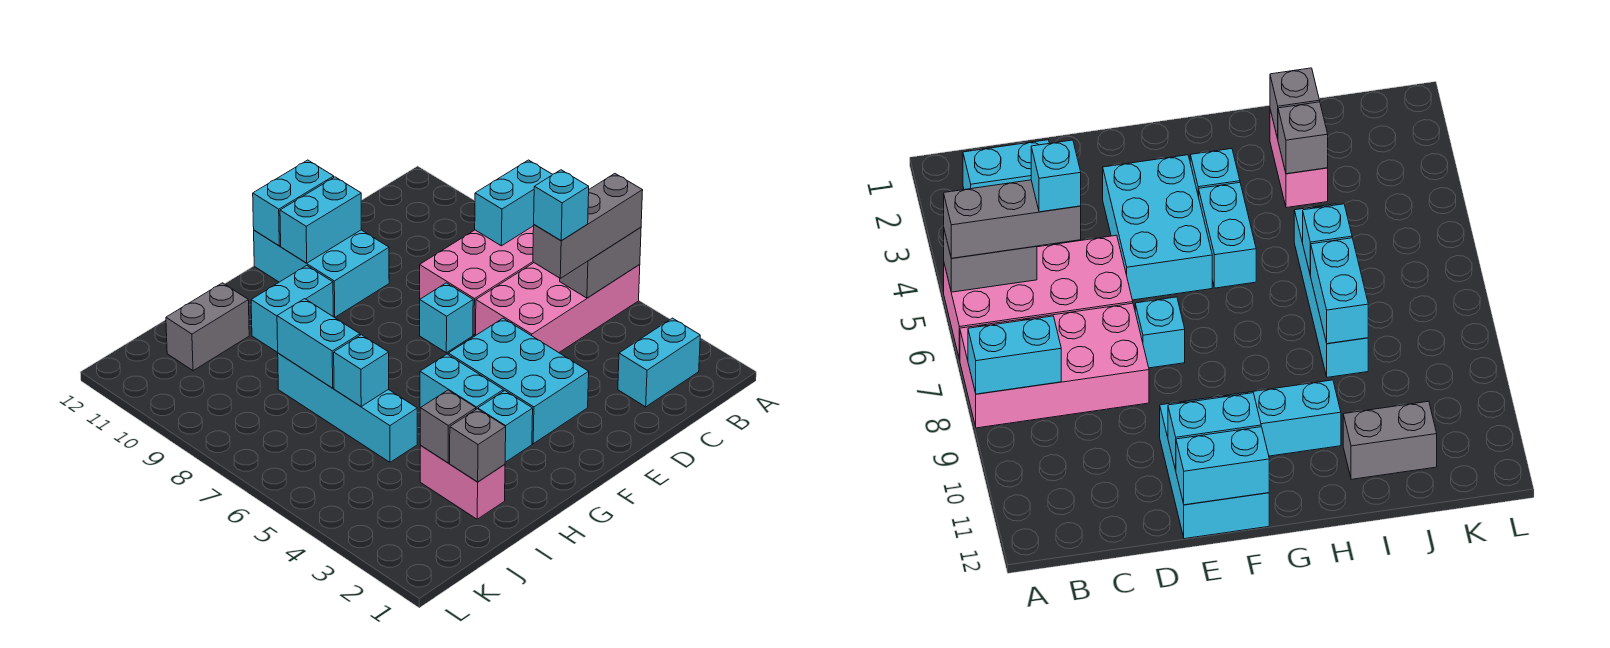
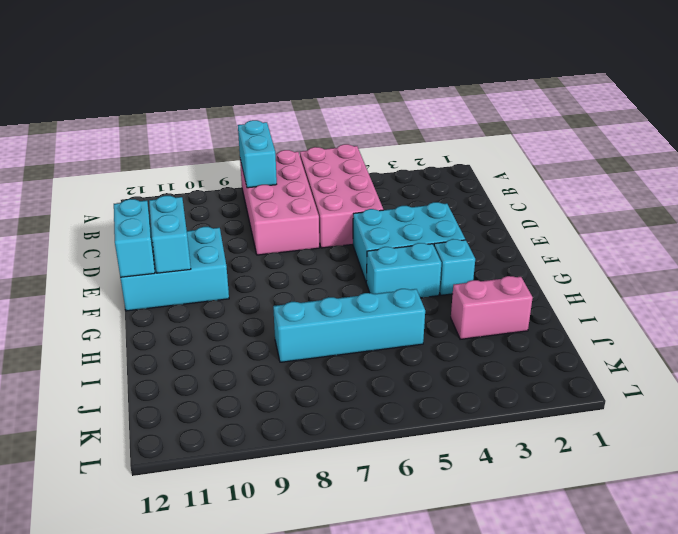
none -> cyan brick B2:C2 level 1
none -> cyan brick E7 level 1
none -> cyan brick G10:H10 level 1

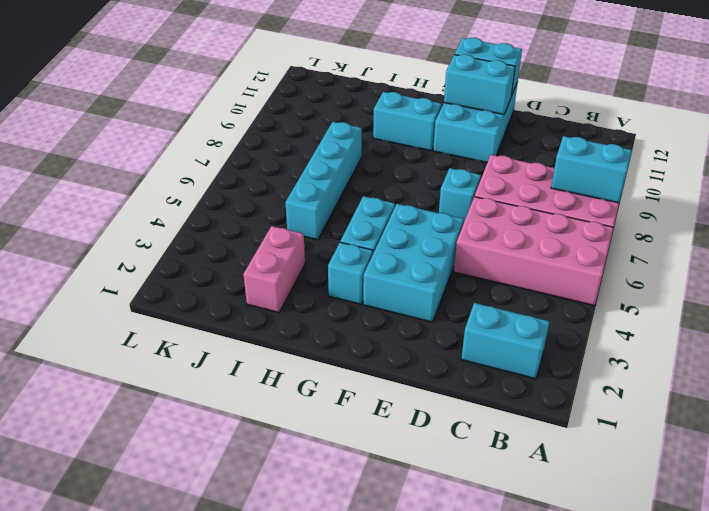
none -> grey brick I11:J11 level 1
none -> grey brick A5:B5 level 2
none -> grey brick I2 level 2

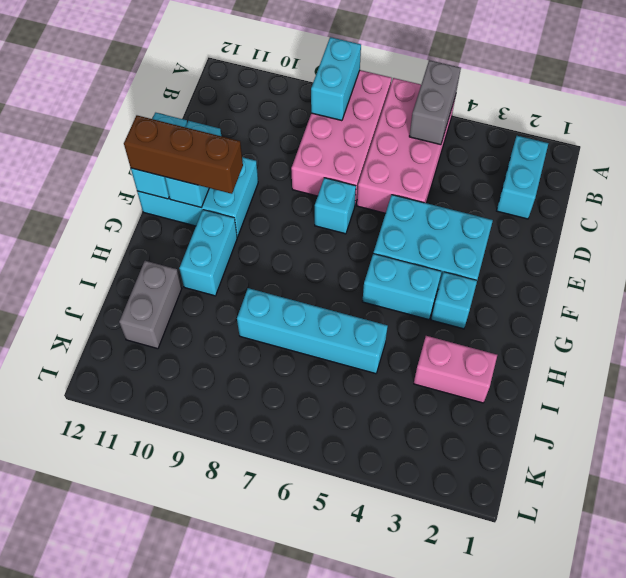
brown brick F10:F12 level 3 -> none
none -> grey brick I2 level 2
none -> grey brick I3 level 2
none -> cyan brick I6 level 2

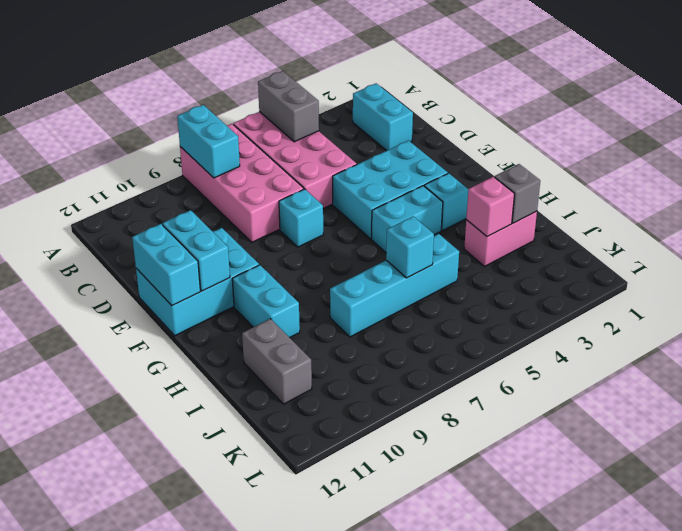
pink brick I3 level 2 -> grey brick I3 level 2
none -> cyan brick I7:I8 level 2
none -> grey brick A5:C5 level 3
none -> cyan brick C5 level 4

